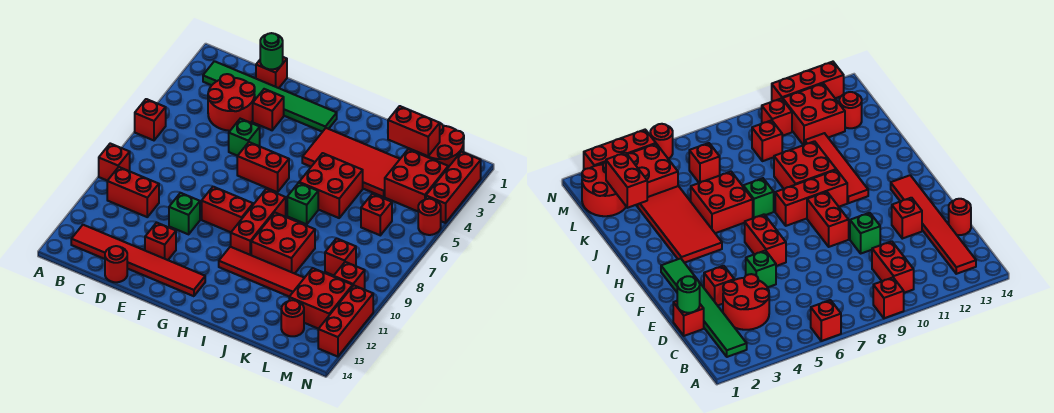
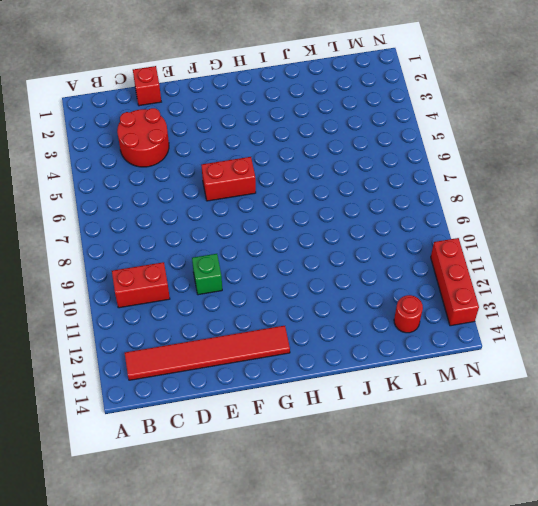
none -> red brick A6 level 1
none -> red brick A9 level 1
none -> green tile B2:G2 level 1
none -> red round brick D14 level 1

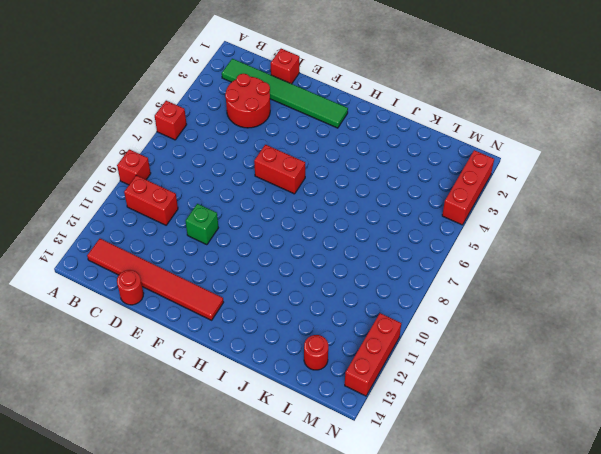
none -> red brick E3 level 1
none -> green brick E5 level 1
none -> red brick E12 level 1
none -> red brick F9:G9 level 1

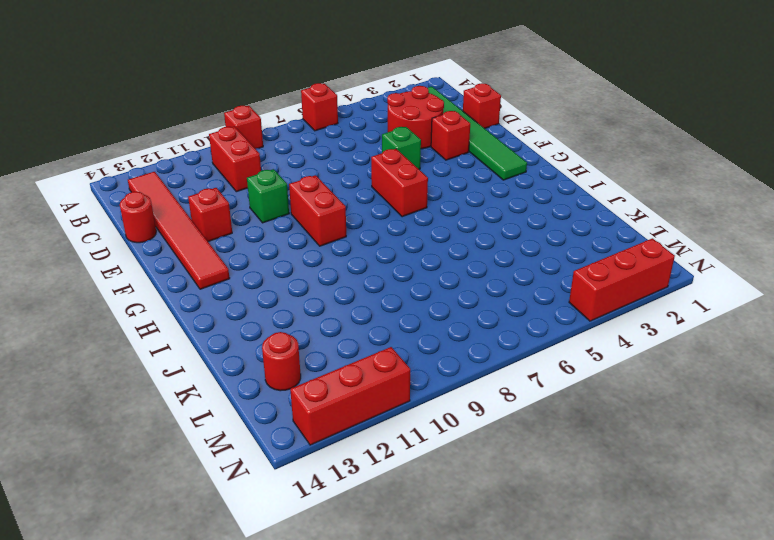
none -> red tile H3:K4 level 1
none -> red brick H8:H10 level 1
none -> red tile H11:K11 level 1
none -> red brick I5:J6 level 1

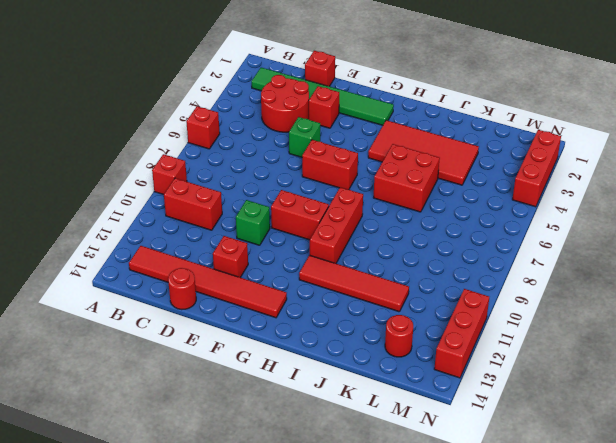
none -> green brick I7 level 1
none -> red brick I9:J10 level 1
none -> red round brick L1:M2 level 1
none -> red brick L3:M4 level 1

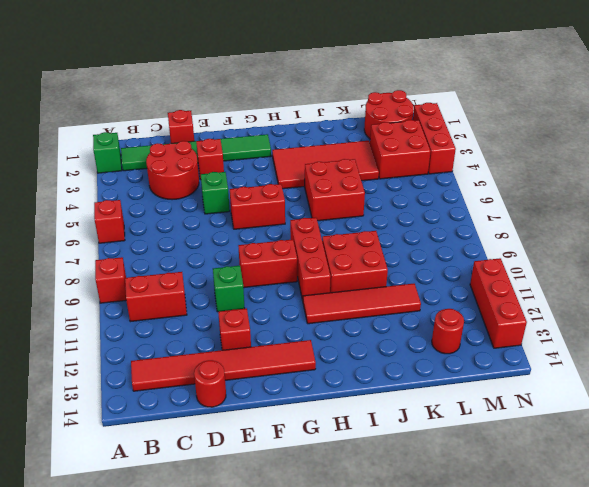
green brick A2 level 1 -> green brick I7 level 1
none -> red brick L6 level 1
none -> red brick L9 level 1
none -> red brick L11:M12 level 1
none -> red brick M10 level 1

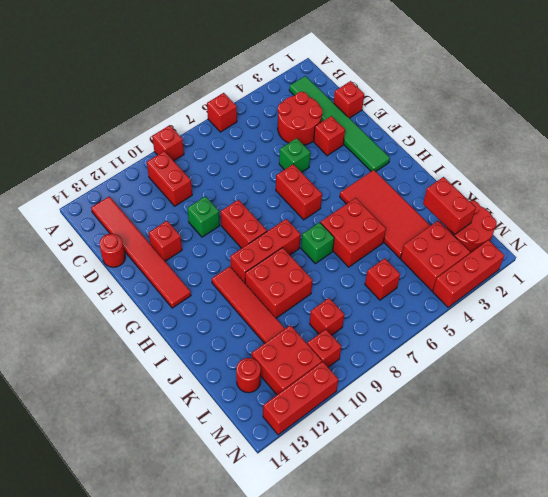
none -> red round brick N5 level 1
none -> green round brick D1 level 2

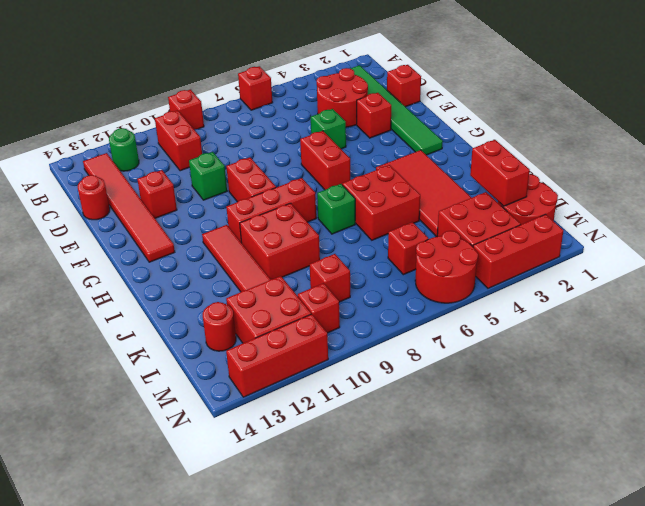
green round brick B12 level 1 -> green round brick D1 level 2
red round brick M5:N6 level 1 -> red round brick N5 level 1

